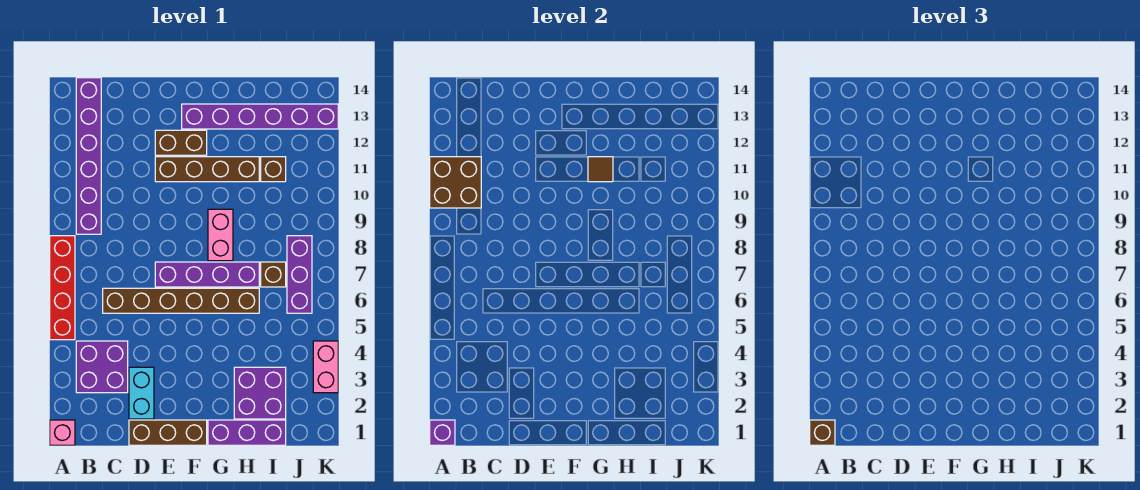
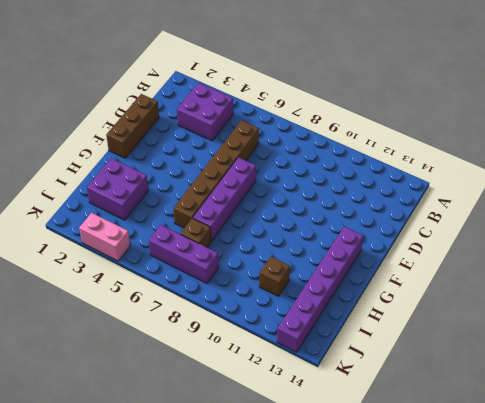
none -> pink brick A1 level 1
none -> red brick A5:A8 level 1
none -> purple brick B9:B14 level 1

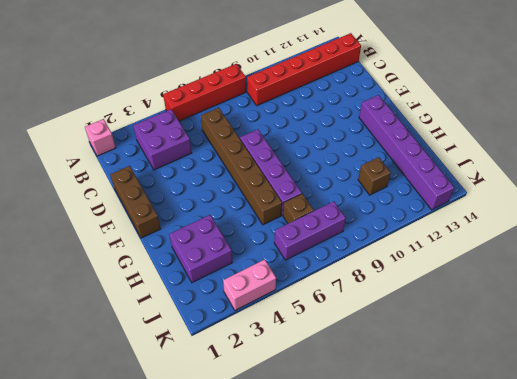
red brick B9:B14 level 1 -> purple brick B9:B14 level 1
none -> cyan brick D2:D3 level 1
none -> brown brick E11:H11 level 1
none -> brown brick E12:F12 level 1

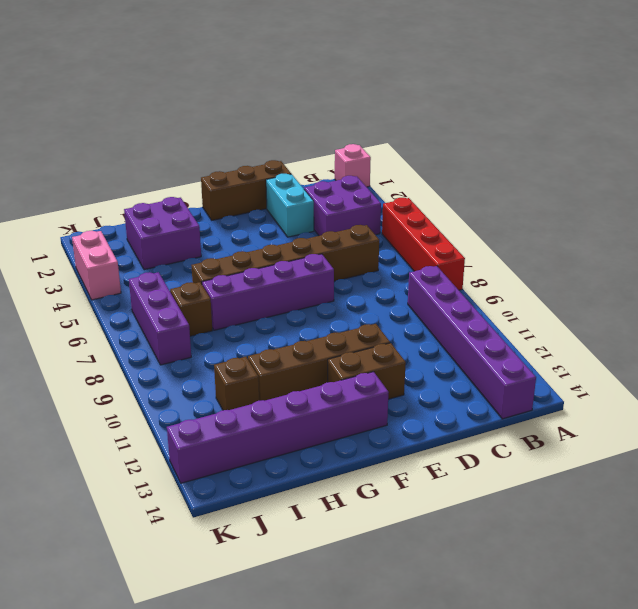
none -> purple brick G1:I1 level 1
none -> pink brick G8:G9 level 1
none -> purple brick A1 level 2

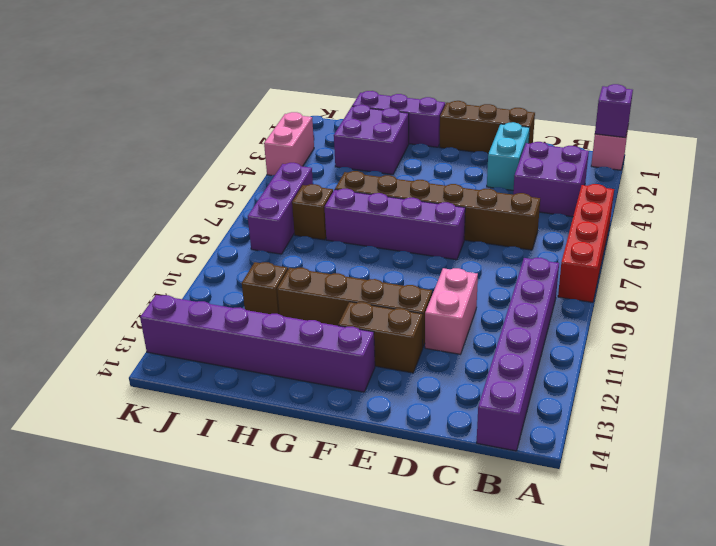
pink brick D10:D11 level 1 -> pink brick G8:G9 level 1
none -> brown brick A10:B11 level 2
none -> brown tile G11 level 2
none -> brown brick A1 level 3

